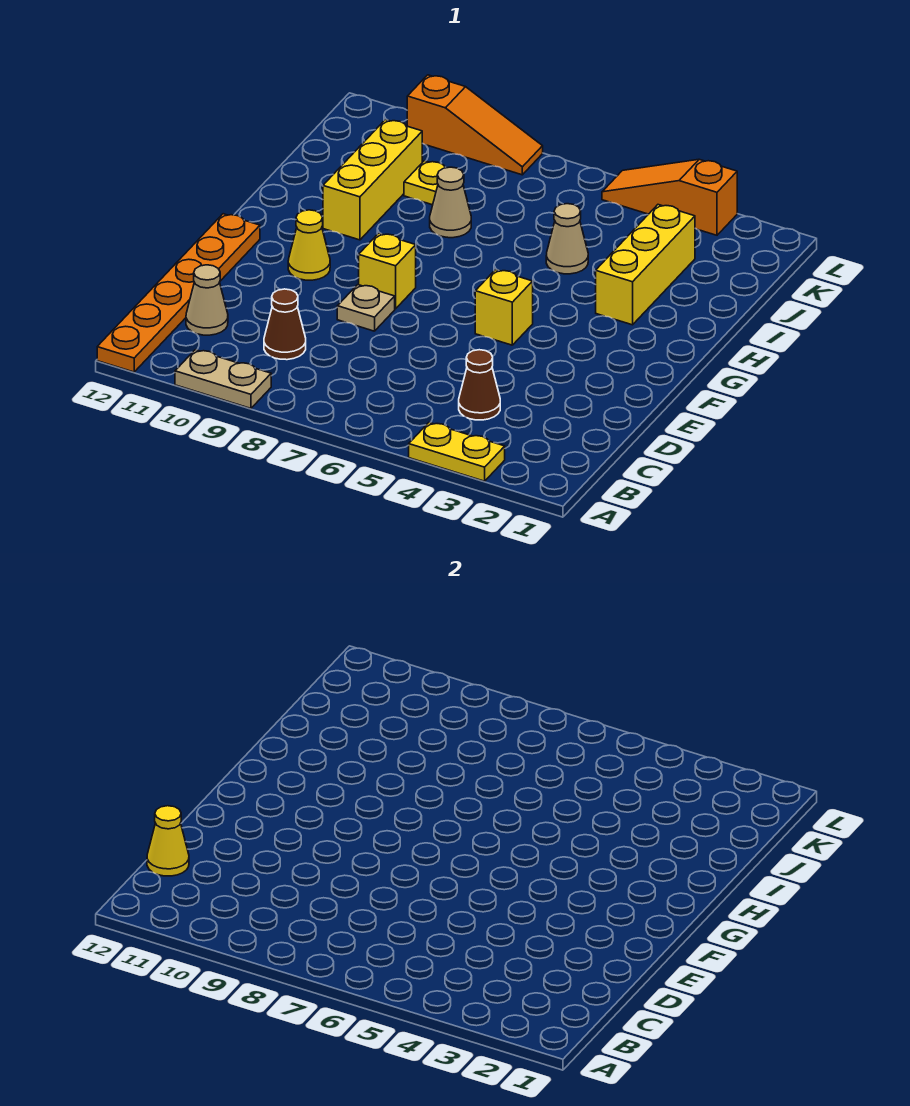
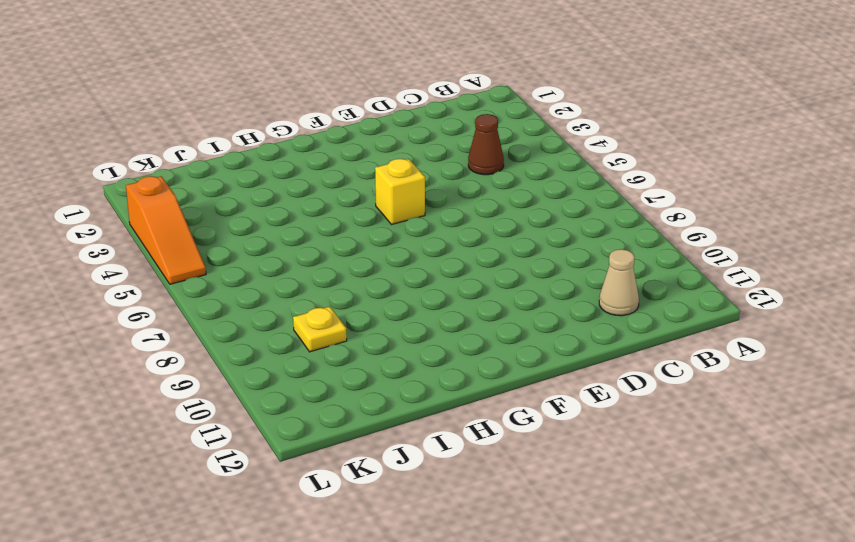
none -> yellow plate A3:A4 level 1
none -> tan plate A9:A10 level 1
none -> orange plate A12:F12 level 1

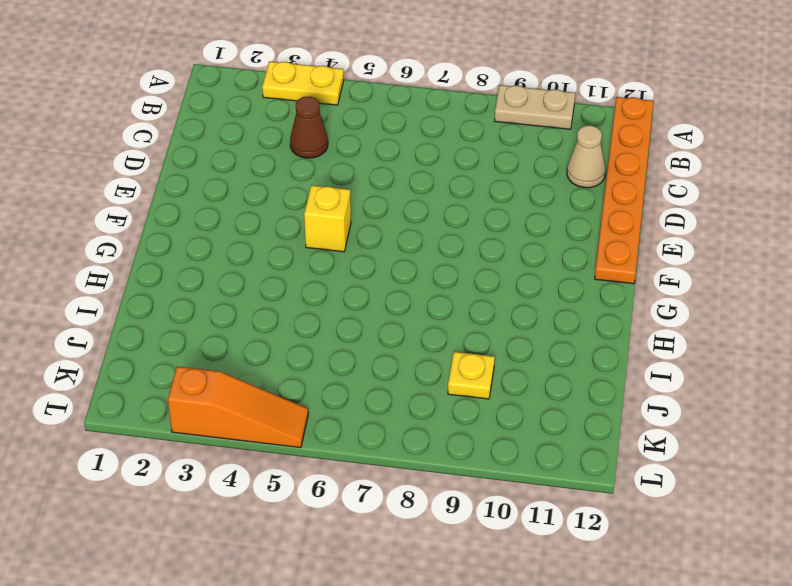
none -> brown cone C9 level 1
none -> tan plate E8 level 1
none -> yellow brick F8 level 1

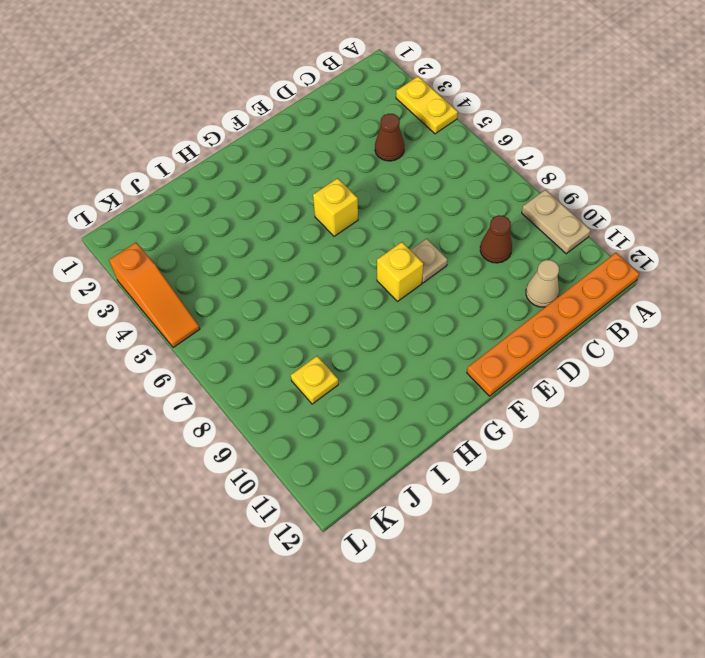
none -> yellow cone F10 level 1
none -> yellow brick H3:J3 level 1
none -> yellow brick H10:J10 level 1

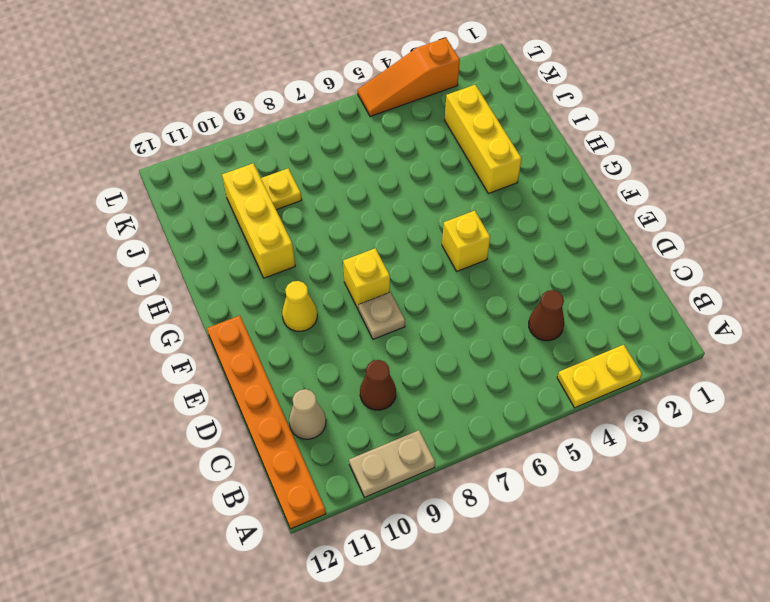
none -> tan cone I5 level 1
none -> tan cone I8 level 1
none -> orange slope L8:L10 level 1 top 10

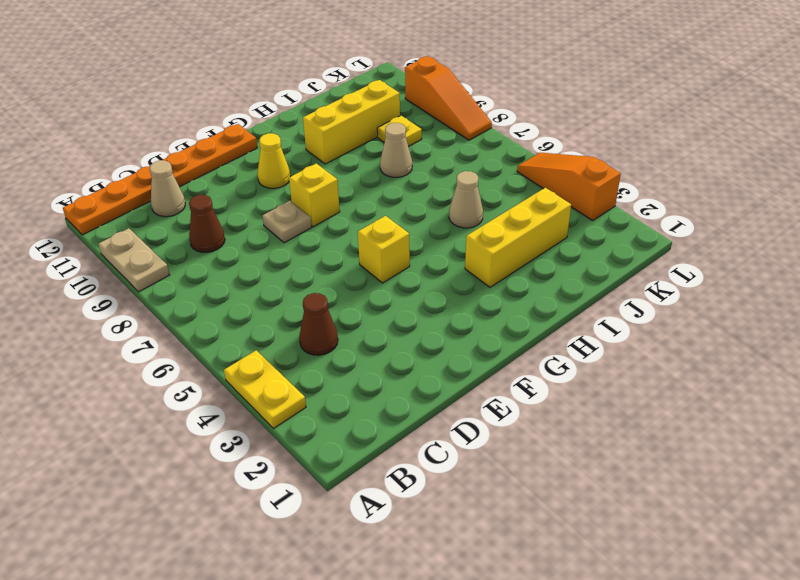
none -> yellow cone C12 level 2

